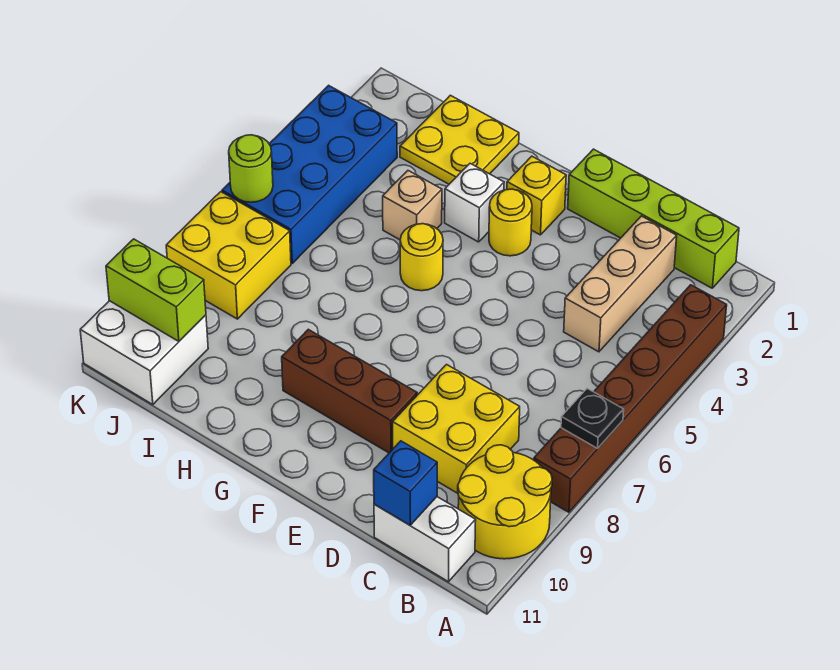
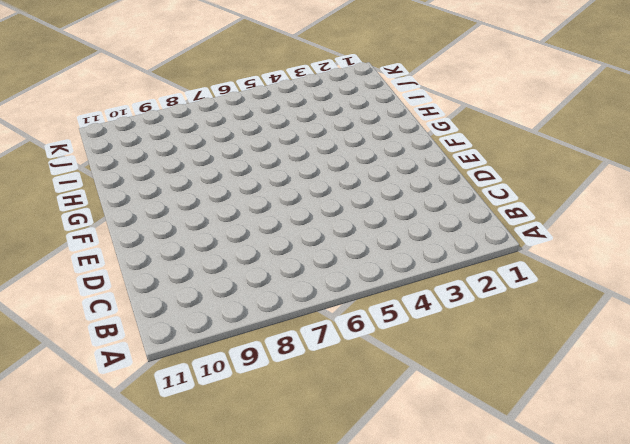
none -> brown brick A3:A8 level 1
none -> yellow round brick A9:B10 level 1
none -> lime brick B1:E1 level 1

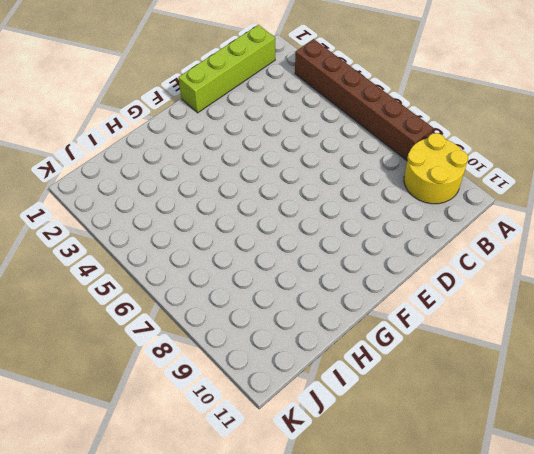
none -> white brick B11:C11 level 1
none -> tan brick C2:C4 level 1
none -> yellow brick C8:D9 level 1

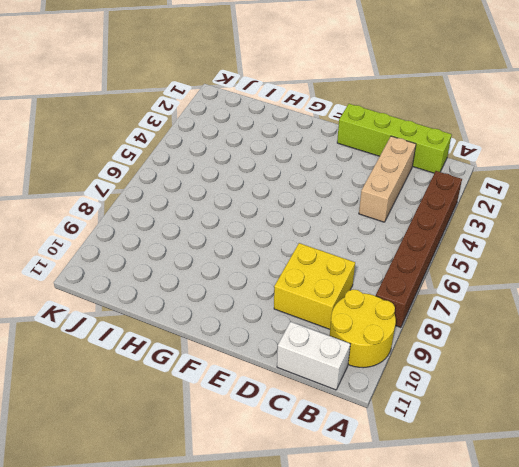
none -> brown brick E9:G9 level 1
none -> yellow brick F2 level 1
none -> yellow round brick F3 level 1

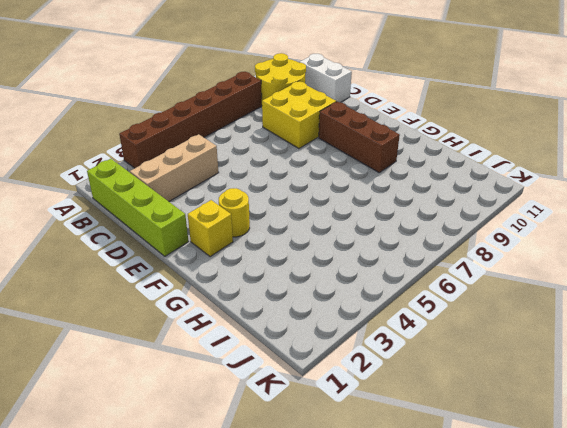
none -> white brick G3 level 1
none -> yellow round brick G5 level 1
none -> yellow plate H1:I2 level 1

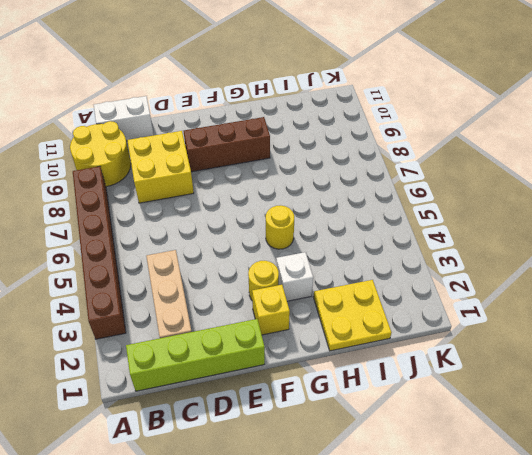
none -> tan brick H4 level 1
none -> blue brick J3:K6 level 1
none -> yellow brick J7:K8 level 1

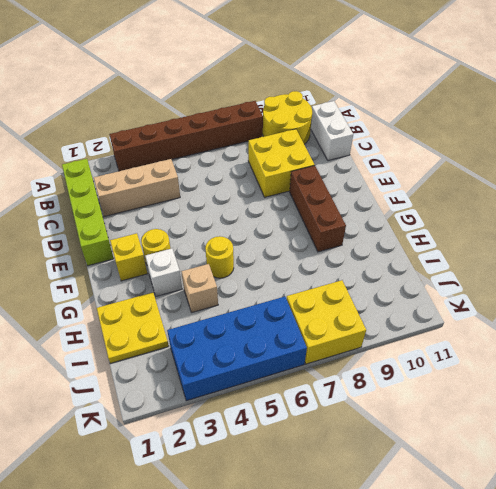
none -> white brick J10:K11 level 1
none -> black plate A7 level 2
none -> blue brick C11 level 2

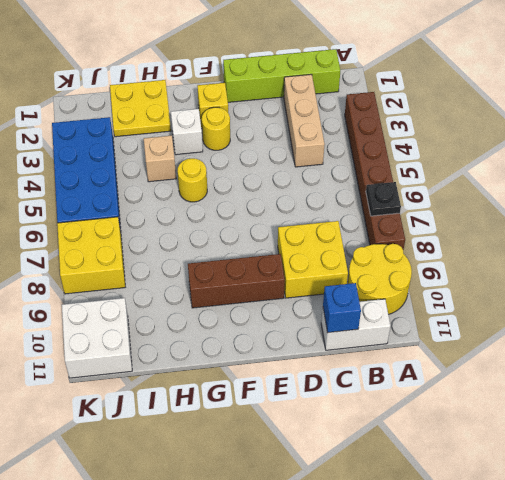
none -> lime brick J10:K10 level 2
none -> lime round brick K6 level 2

